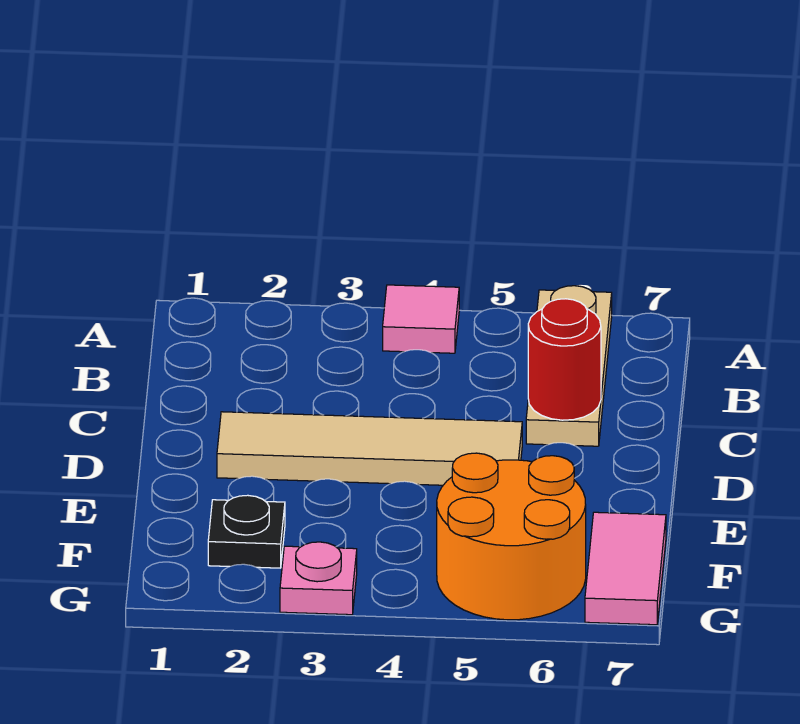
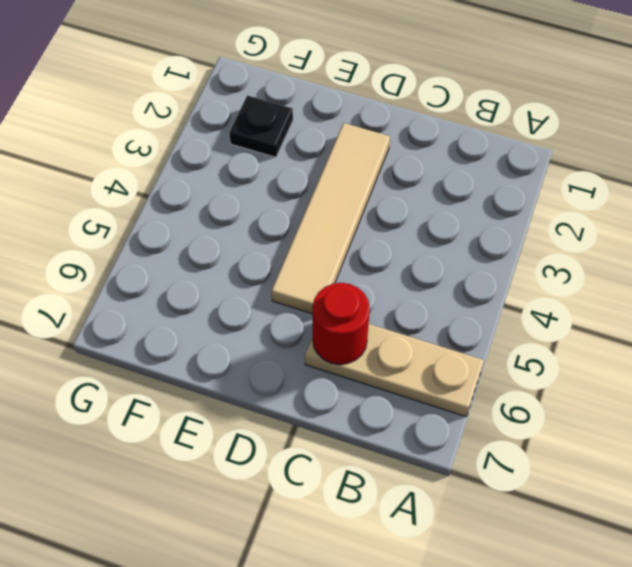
none -> pink tile A4 level 1
none -> orange round brick F5:G6 level 1

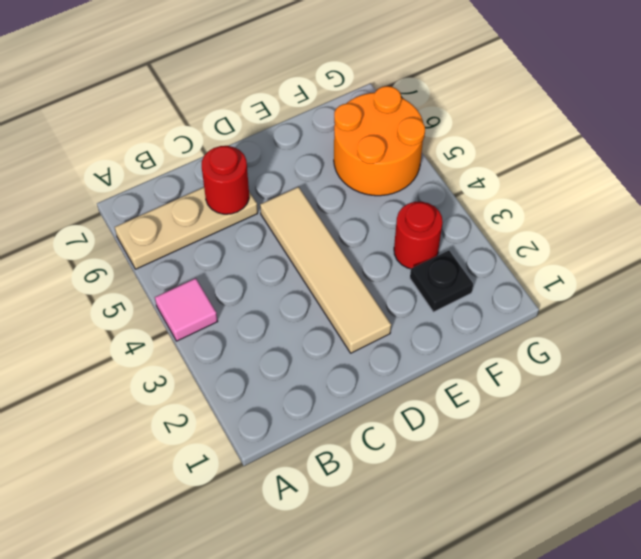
red round brick F3 level 1 -> none
none -> pink tile F7:G7 level 1
none -> pink plate G3 level 1

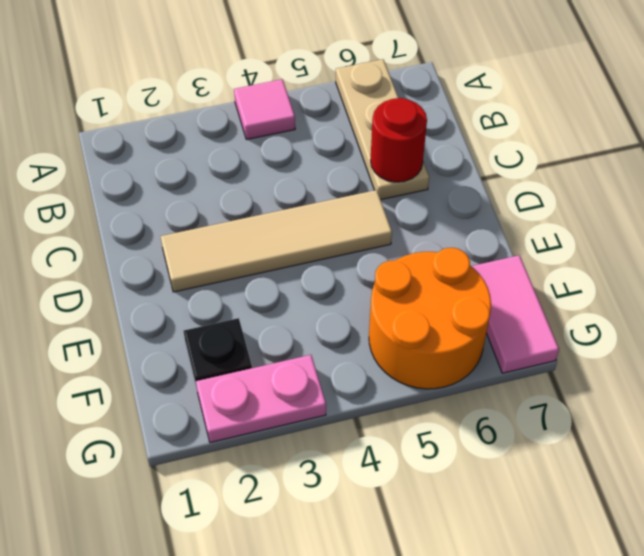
pink plate G2:G3 level 1 -> pink plate G3 level 1

